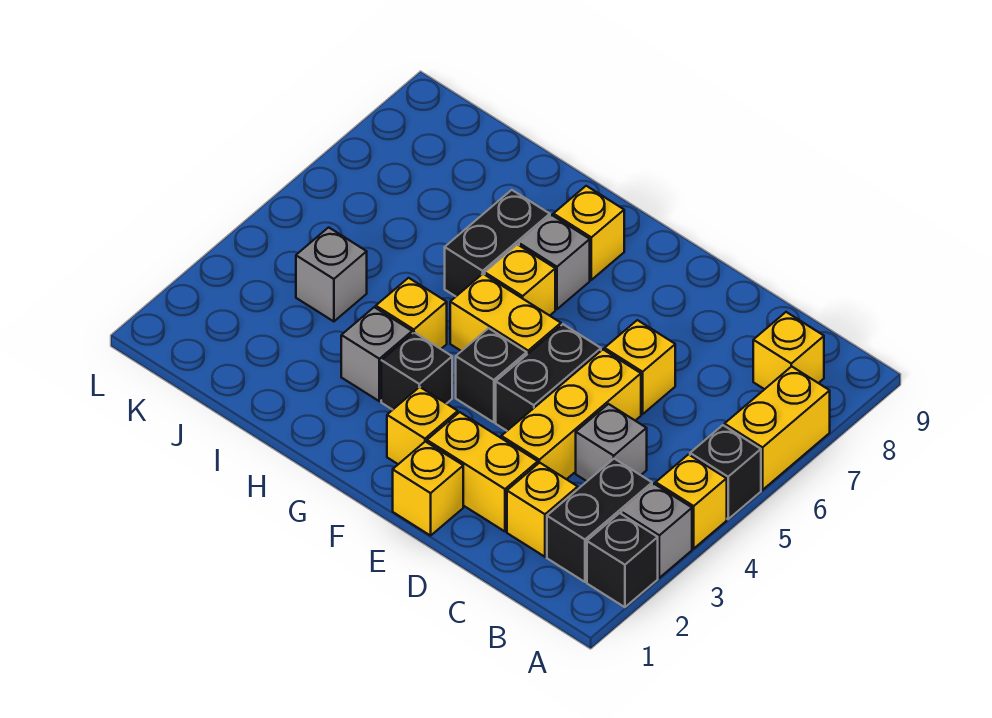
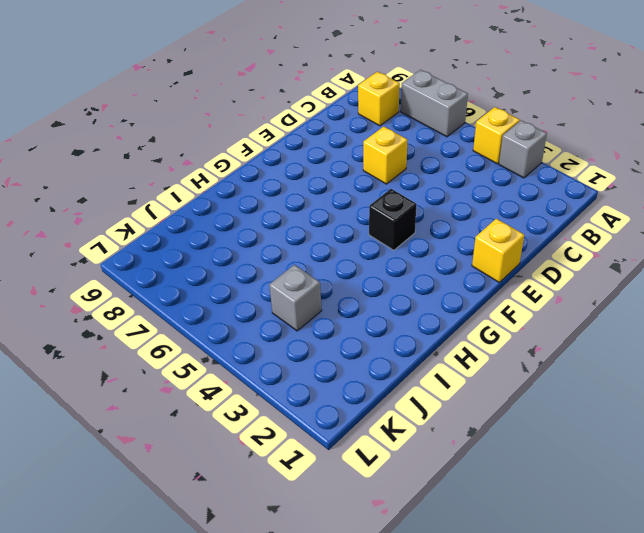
grey brick A6:A7 level 1 -> yellow brick A6:A7 level 1
none -> black brick A2 level 1
none -> black brick A5 level 1
none -> black brick B2:B3 level 1

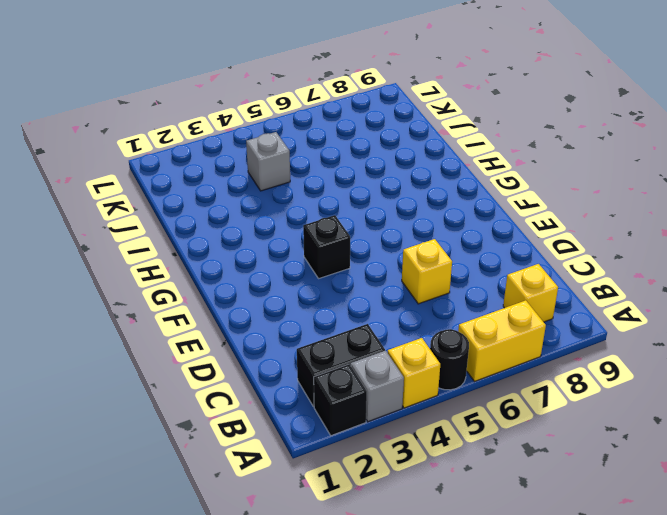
black round brick A5 level 1 -> black brick A5 level 1
none -> yellow brick C2 level 1
none -> grey brick C4 level 1
none -> yellow brick D2:E2 level 1

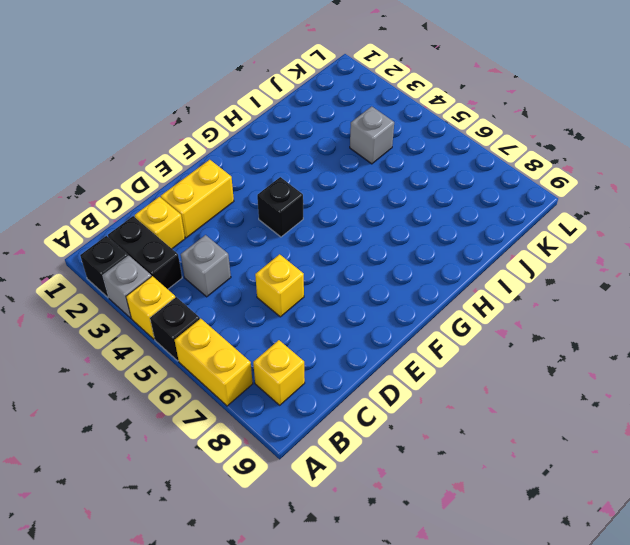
none -> yellow brick D3:D5 level 1
none -> yellow brick E1 level 1
none -> black brick E4:E5 level 1

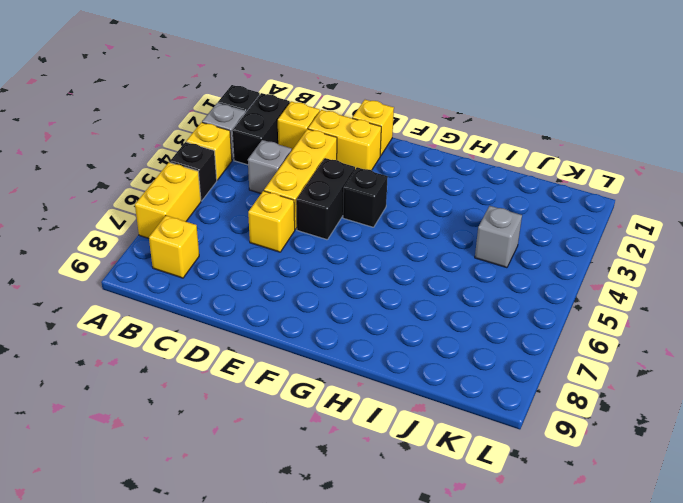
none -> yellow brick F2 level 1
none -> yellow brick F5:G5 level 1
none -> black brick G3 level 1

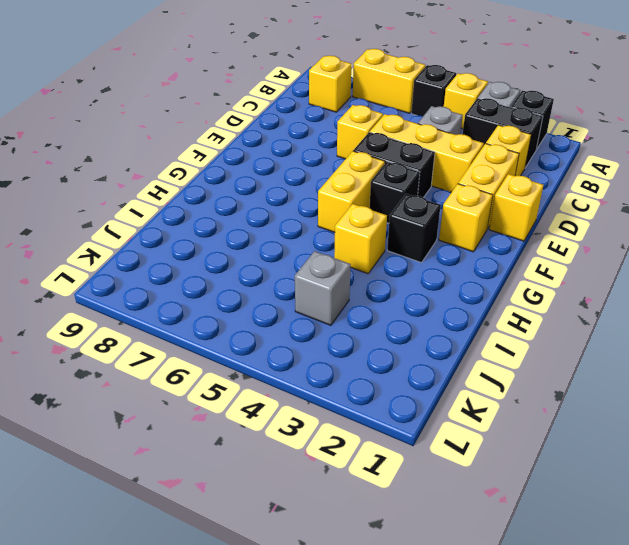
none -> yellow brick G6 level 1
none -> grey brick G7 level 1
none -> yellow brick G8 level 1

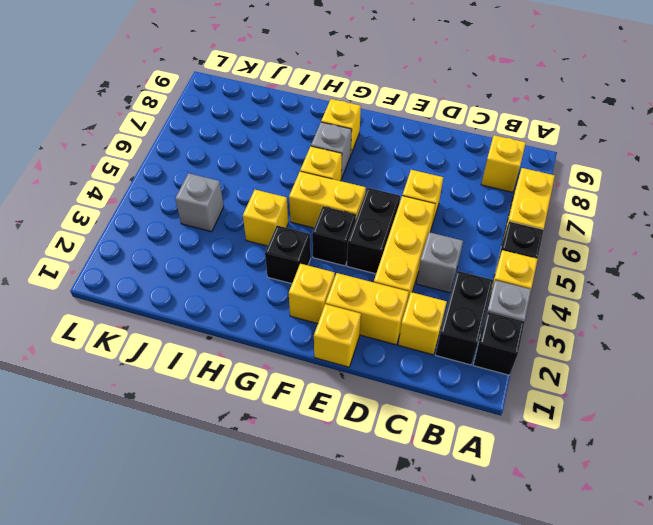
none -> grey brick H3 level 1
none -> black brick H6:H7 level 1

